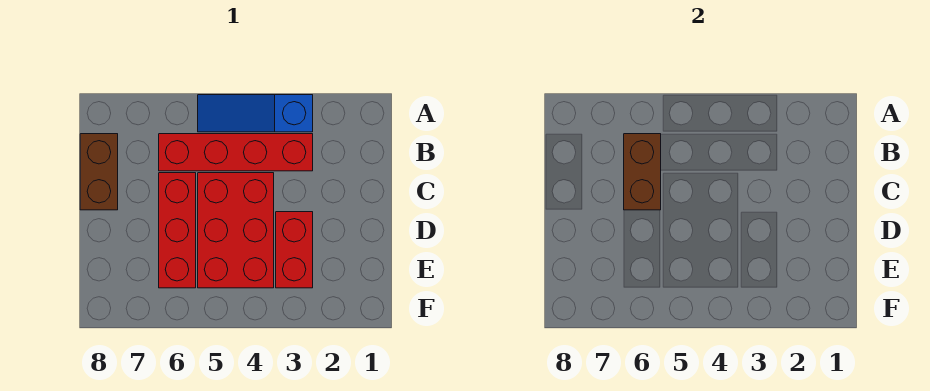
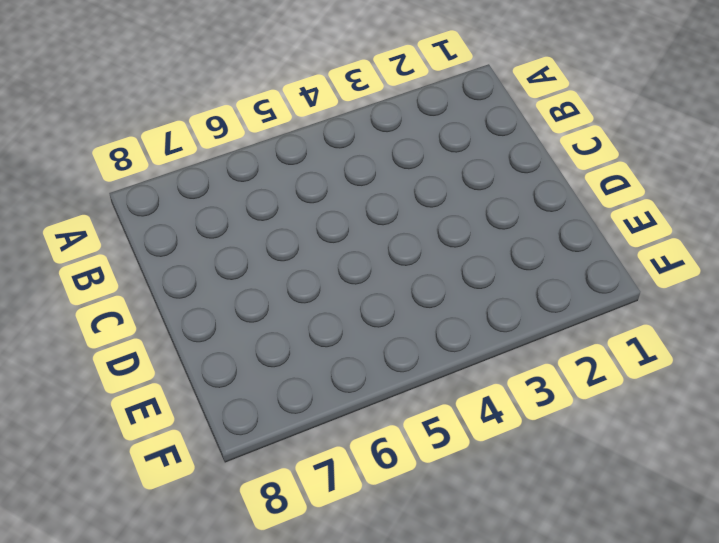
none -> blue slope A3:A5 level 1 top 3
none -> red brick B3:B6 level 1

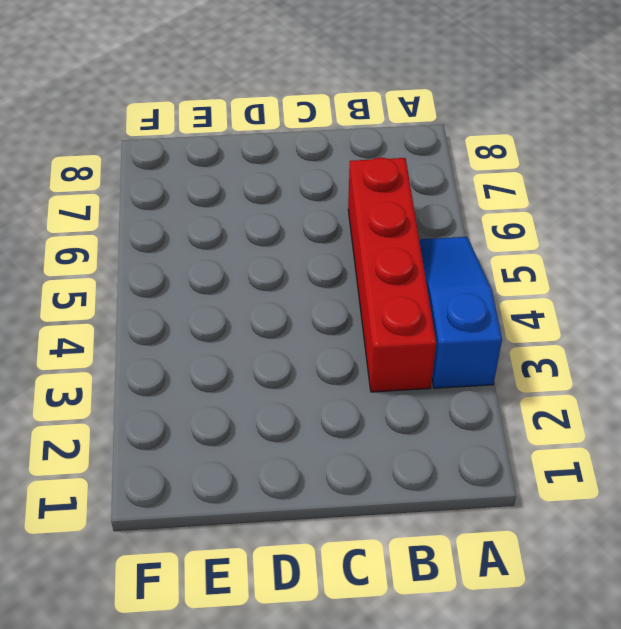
none -> brown brick B8:C8 level 1
none -> red brick C4:E5 level 1

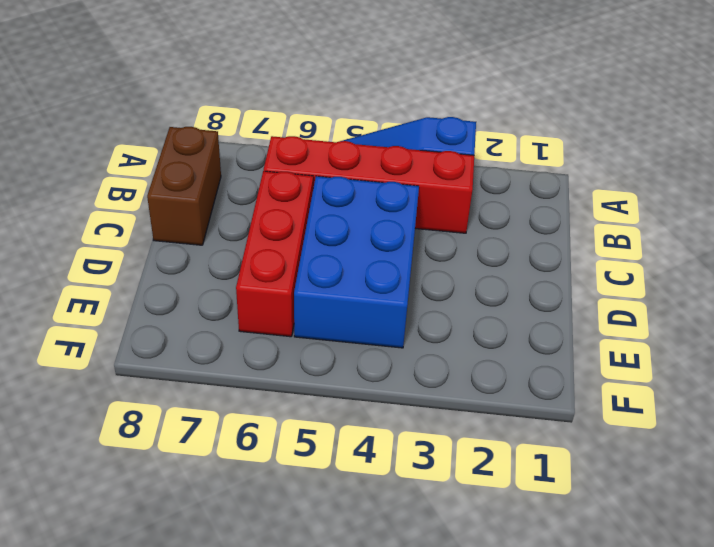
blue brick C4:E5 level 1 -> red brick C4:E5 level 1
none -> red brick D3:E3 level 1
none -> brown brick B6:C6 level 2

